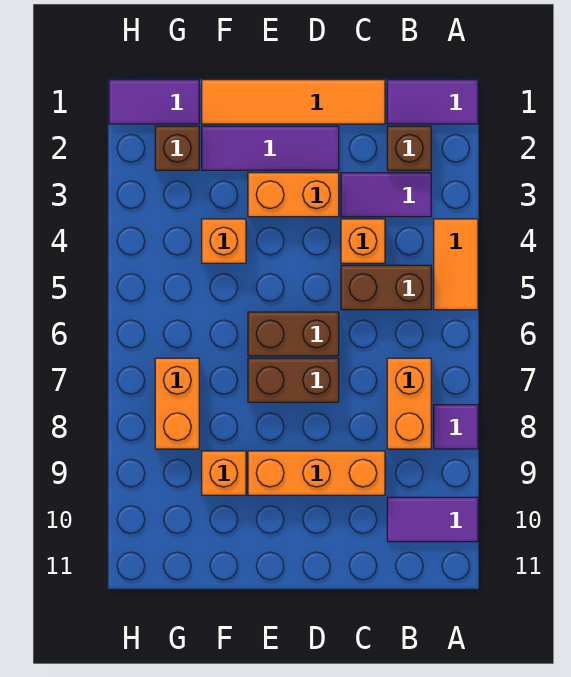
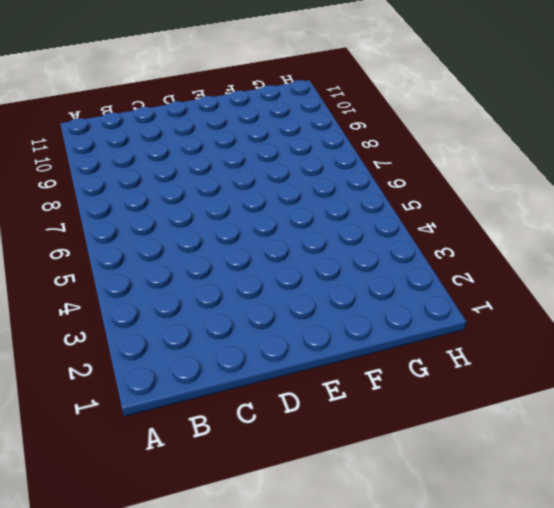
none -> purple tile A1:B1 level 1
none -> orange tile A4:A5 level 1
none -> purple tile A8 level 1

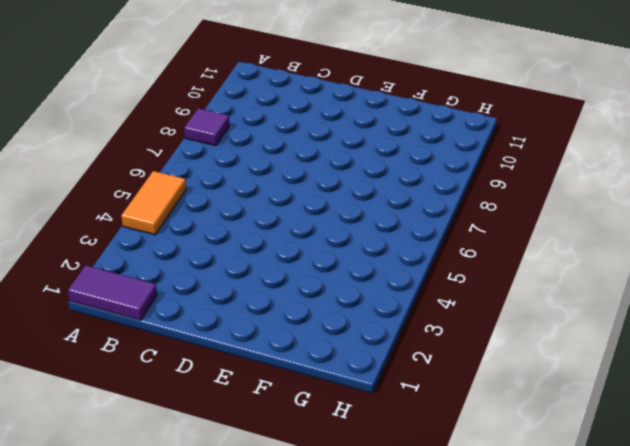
none -> purple tile A10:B10 level 1
none -> brown brick B2 level 1
none -> purple tile B3:C3 level 1

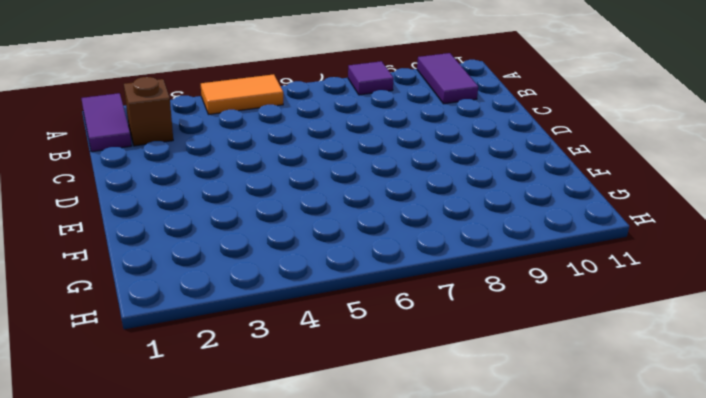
none -> purple tile B3:C3 level 1
none -> brown brick B5:C5 level 1
none -> orange brick B7:B8 level 1

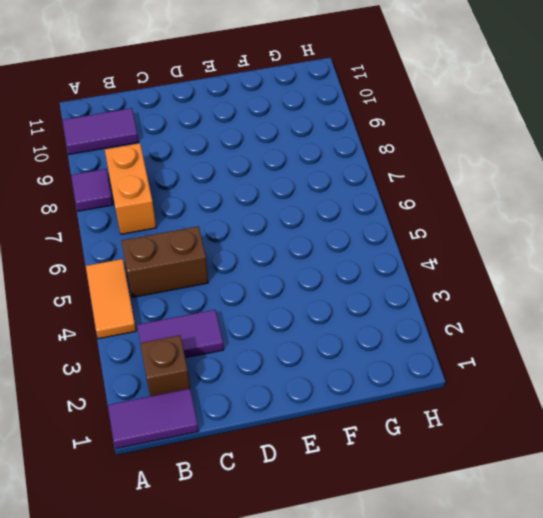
none -> orange tile C1:F1 level 1
none -> orange brick C4 level 1
none -> orange brick C9:E9 level 1

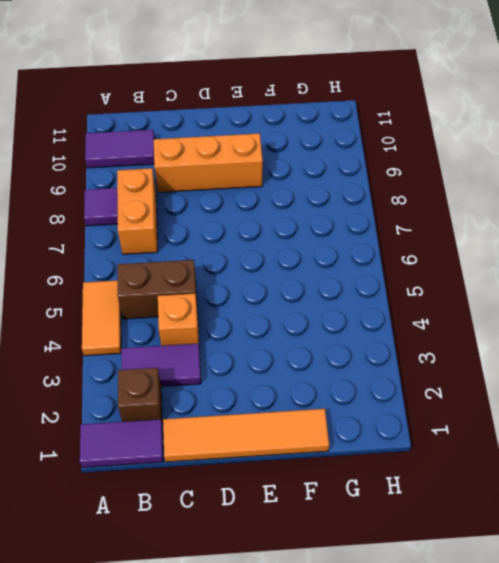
none -> purple tile D2:F2 level 1
none -> orange brick D3:E3 level 1
none -> brown brick D6:E6 level 1

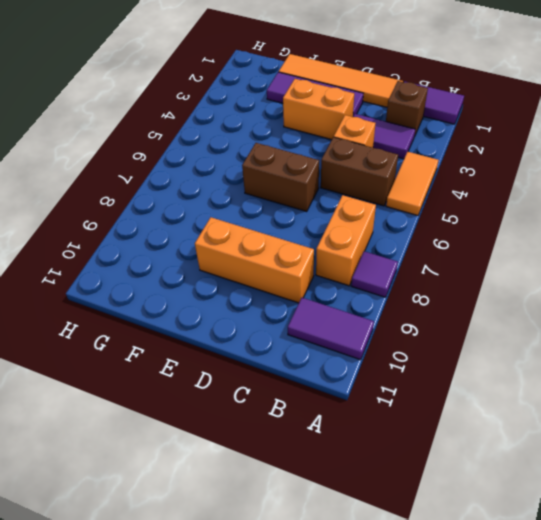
none -> brown brick D7:E7 level 1
none -> orange brick F4 level 1
none -> orange brick F9 level 1

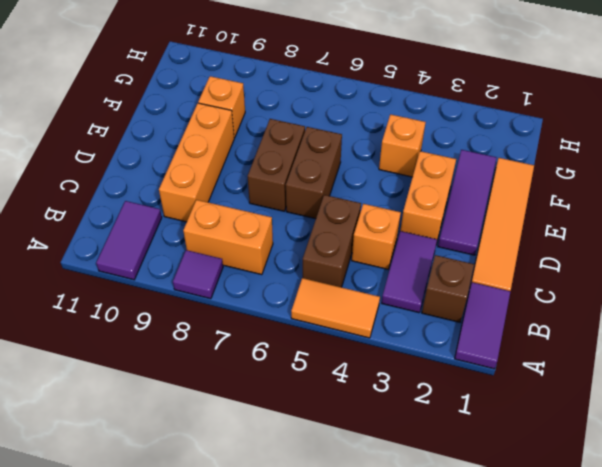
none -> purple tile G1:H1 level 1
none -> brown brick G2 level 1
none -> orange brick G7:G8 level 1

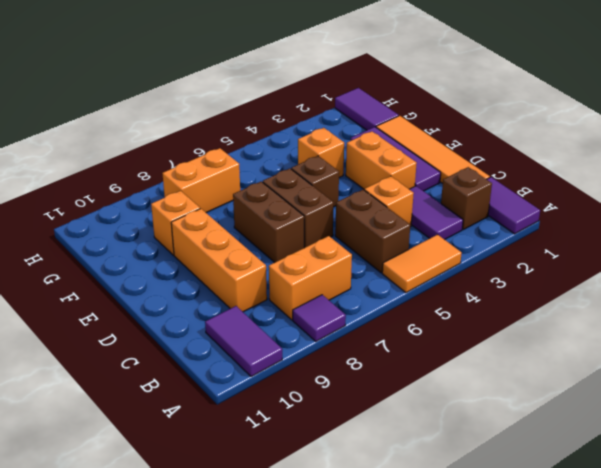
brown brick E5 level 1 -> brown brick G2 level 1

